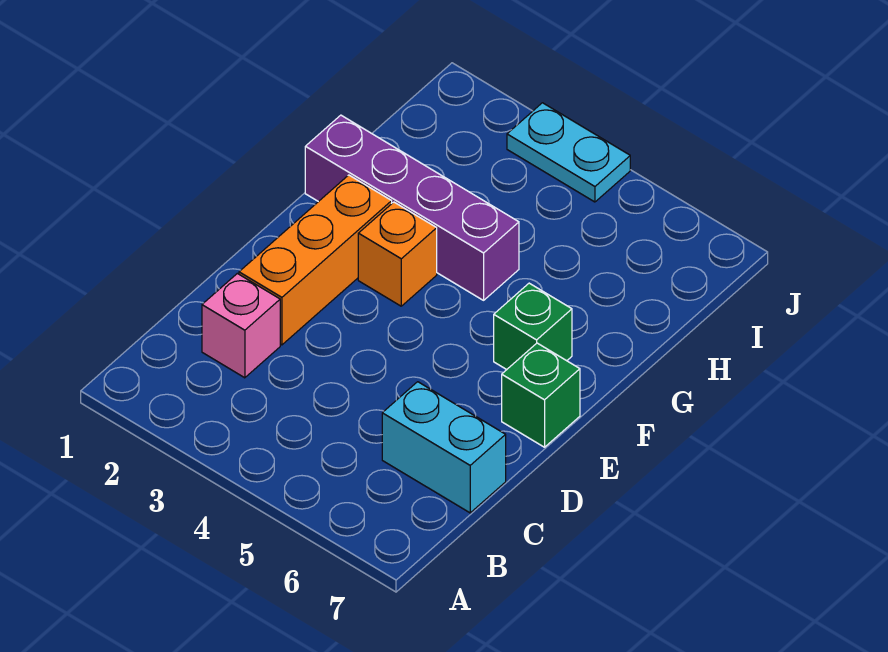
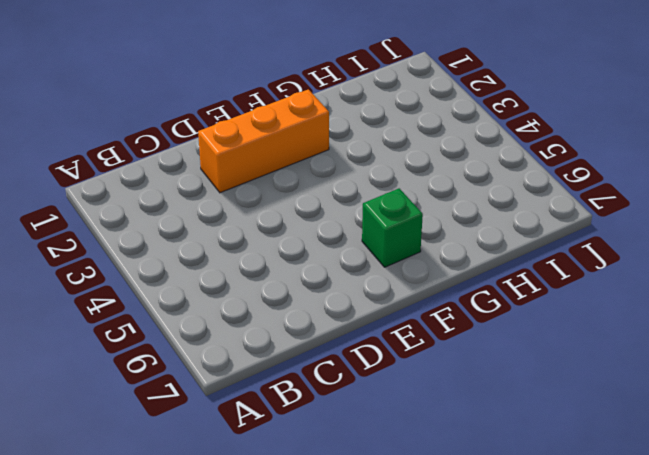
none -> pink brick C2 level 1
none -> cyan brick C6:C7 level 1

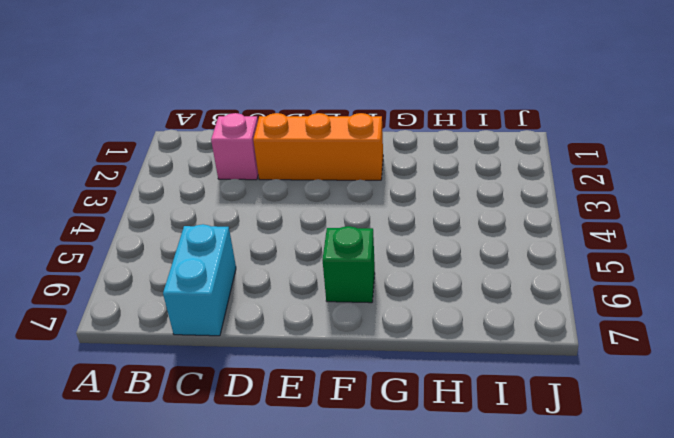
none -> green brick E7 level 1
none -> orange brick F3 level 1

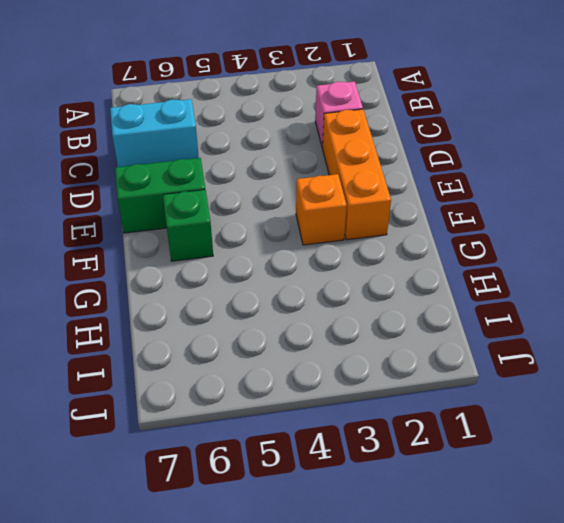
green brick E6:E7 level 1 -> green brick E7 level 1
none -> purple brick G1:G4 level 1
none -> cyan plate J3:J4 level 1

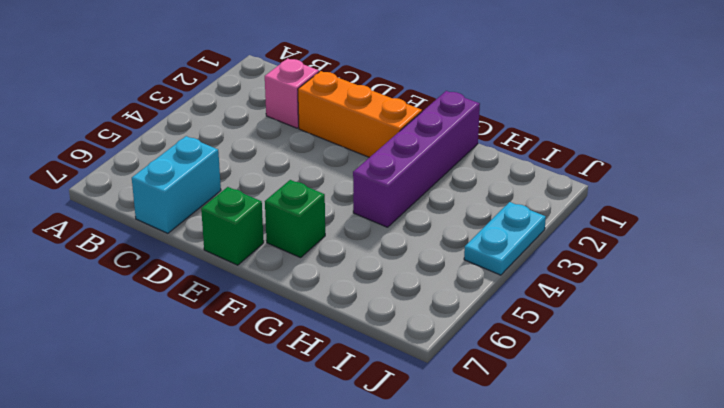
none -> orange brick F3 level 1

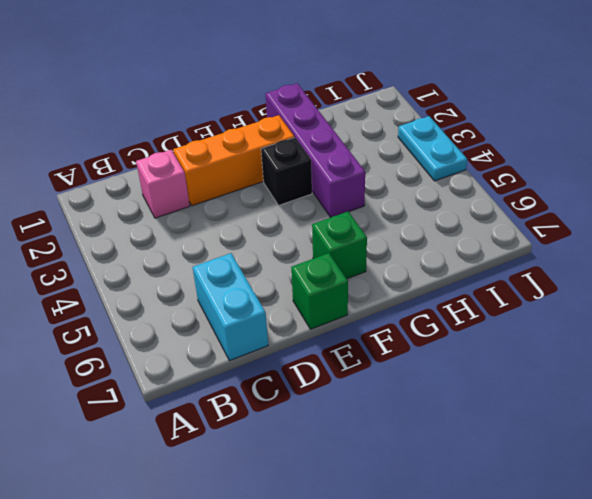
black brick F3 level 1 -> orange brick F3 level 1

